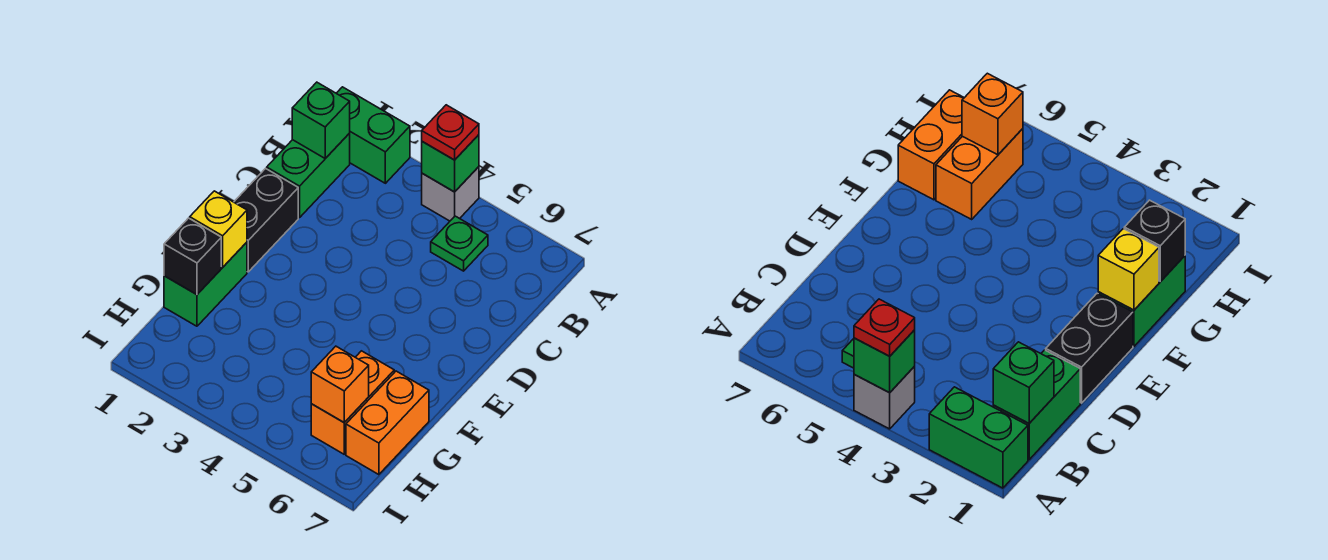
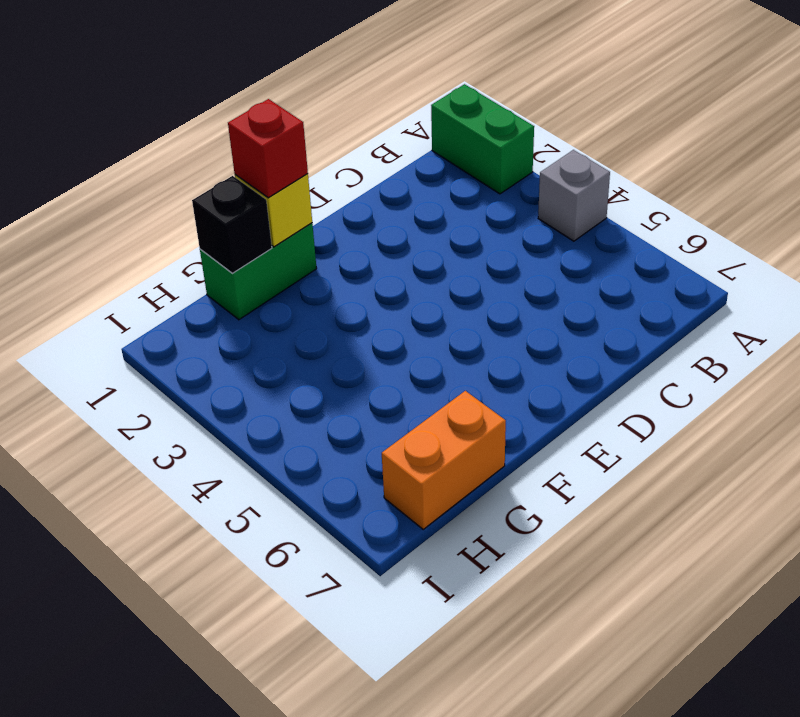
red brick F1 level 3 -> none
none -> green brick B1:C1 level 1
none -> green plate B5 level 1
none -> black brick D1:E1 level 1

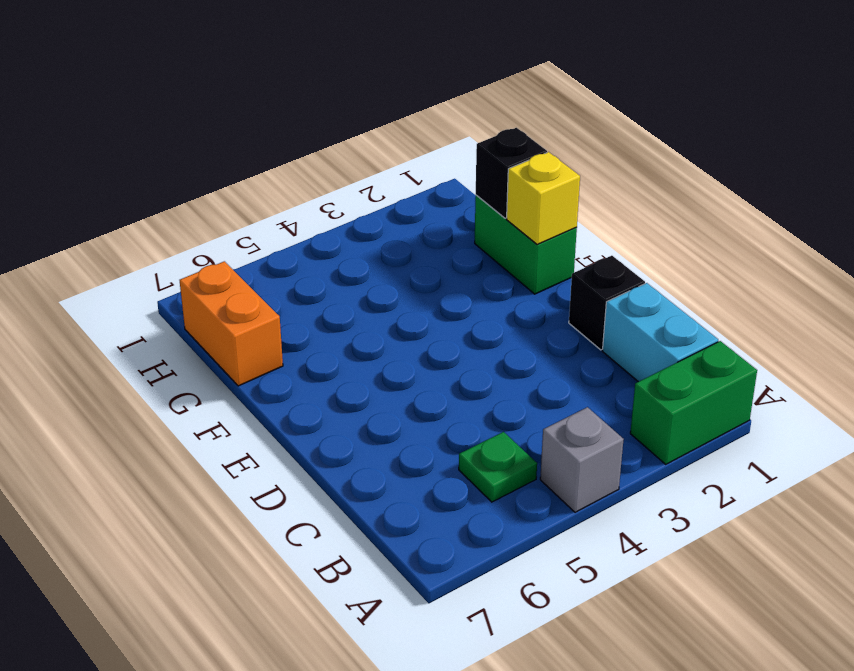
cyan brick B1:C1 level 1 -> green brick B1:C1 level 1
black brick D1 level 1 -> black brick D1:E1 level 1
none -> orange brick G6:H6 level 1
none -> green brick A4 level 2
none -> green brick B1 level 2

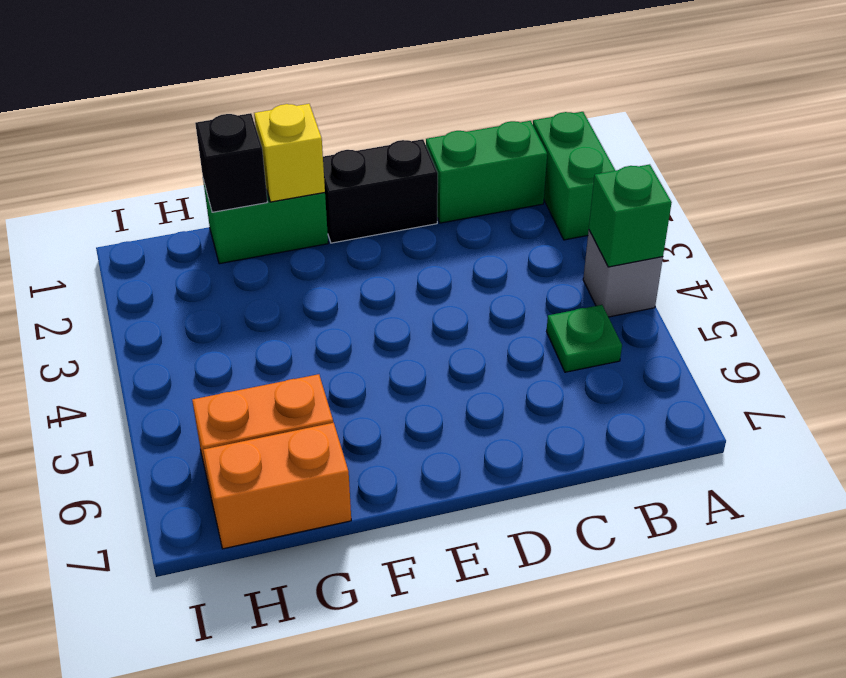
none -> green brick B1 level 2
none -> orange brick H6 level 2
none -> red plate A4 level 3

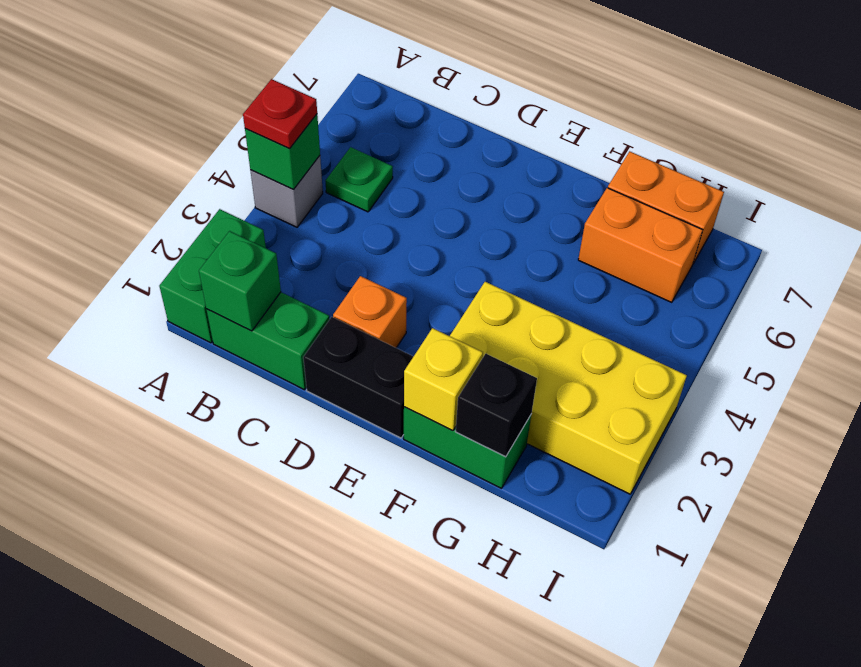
orange brick D2 level 1 -> orange brick H6 level 2
yellow brick F2:I3 level 1 -> none

